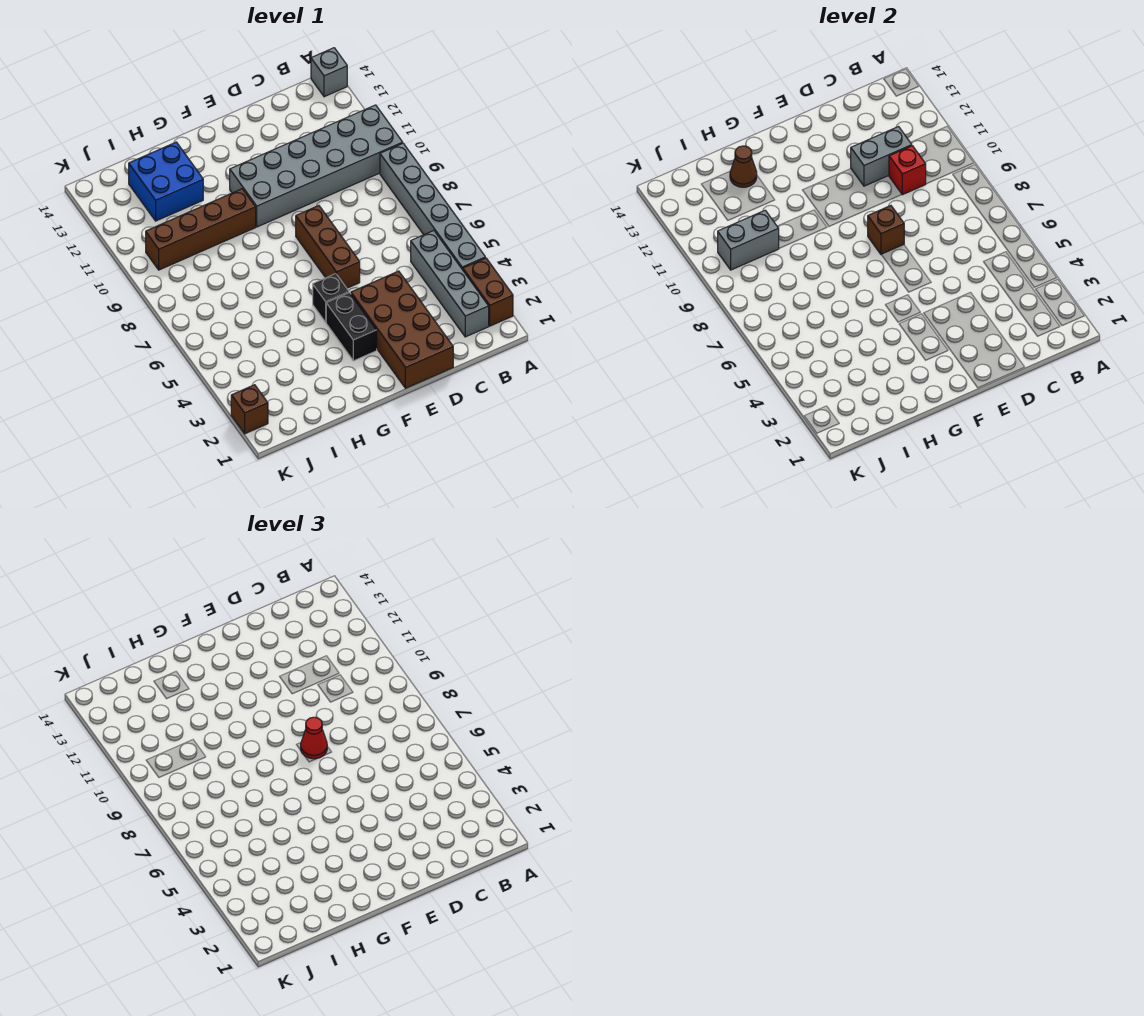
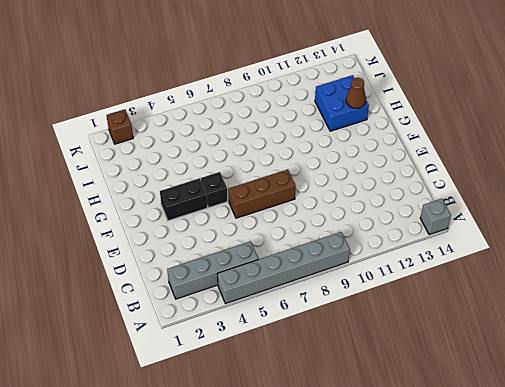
none -> brown brick A2:A3 level 1
none -> grey brick A10:F11 level 1
none -> brown brick D1:E4 level 1

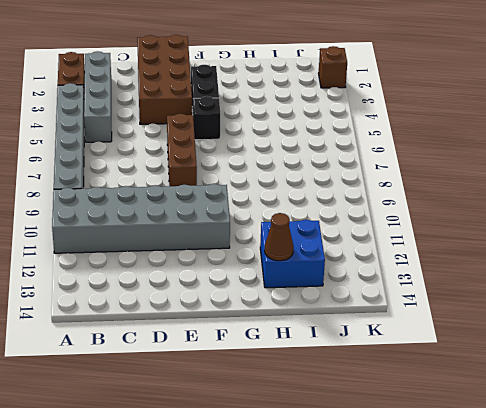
none -> grey brick A14 level 1
none -> brown brick G10:J10 level 1
none -> red brick C10 level 2

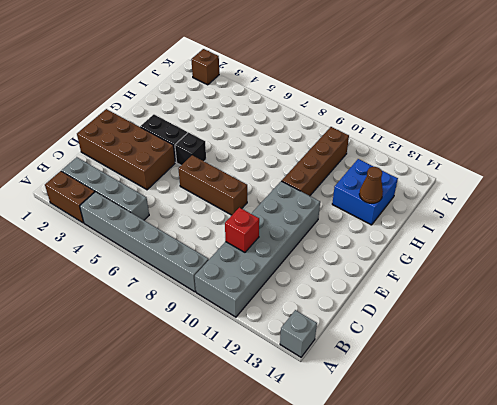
none -> grey brick C11:D11 level 2
none -> brown brick E8 level 2
none -> grey brick I10:J10 level 2

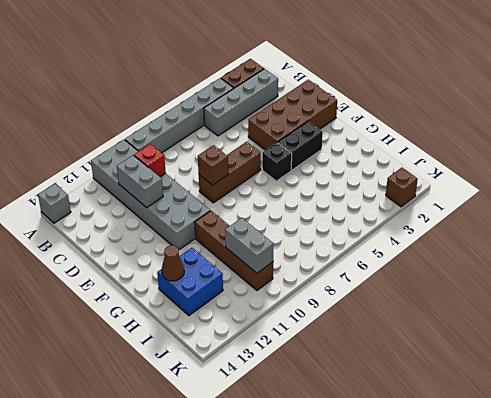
none -> red cone E8 level 3

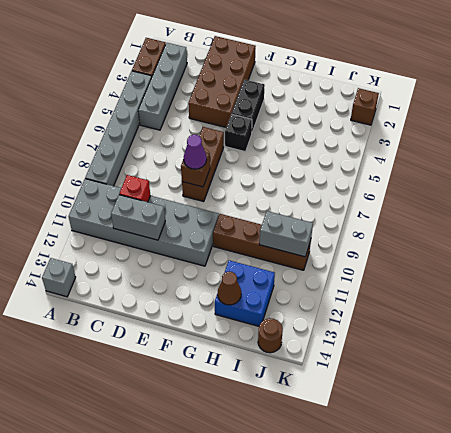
purple cone E8 level 3 -> red cone E8 level 3
brown round brick J14 level 1 -> none

